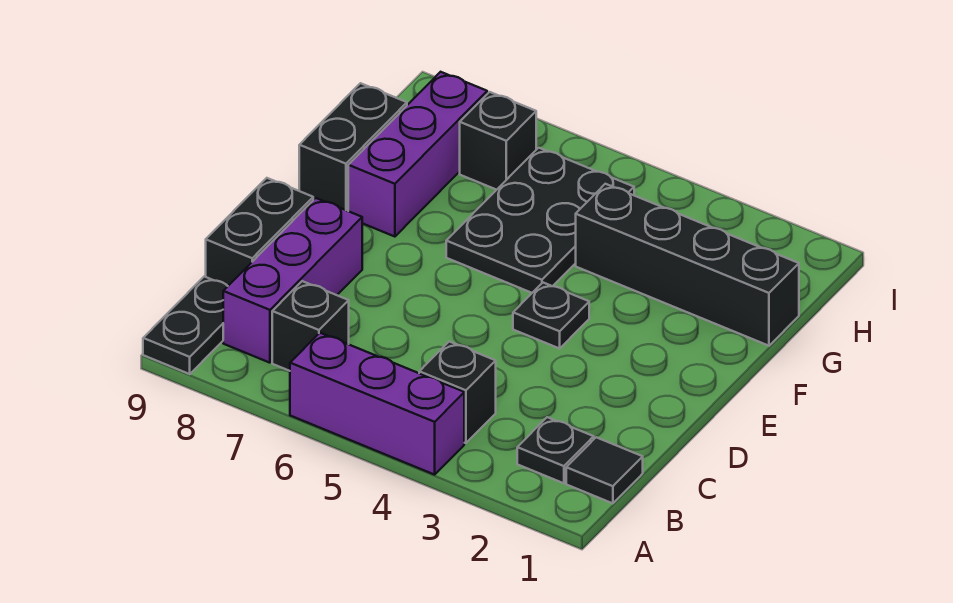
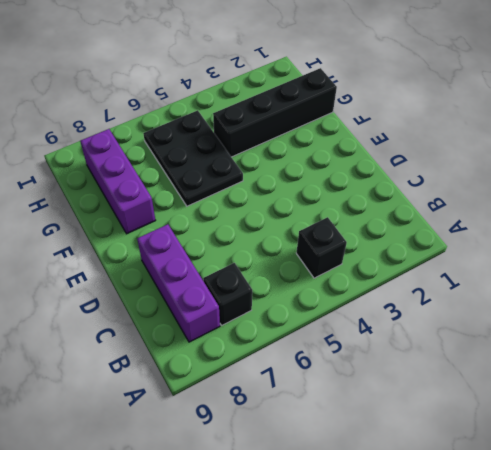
none -> purple brick A4:A6 level 1
none -> black plate A9:B9 level 1
none -> black tile B1 level 1

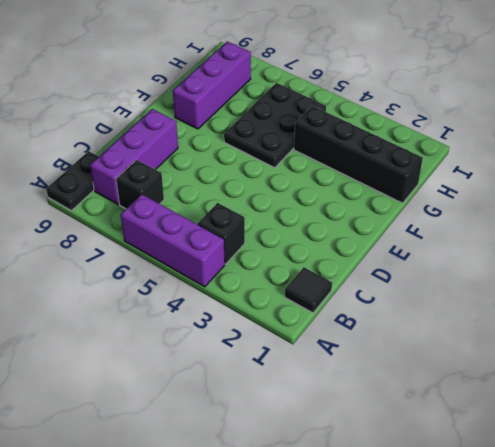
none -> black plate B2 level 1
none -> black brick C9:D9 level 1
none -> black plate E4 level 1

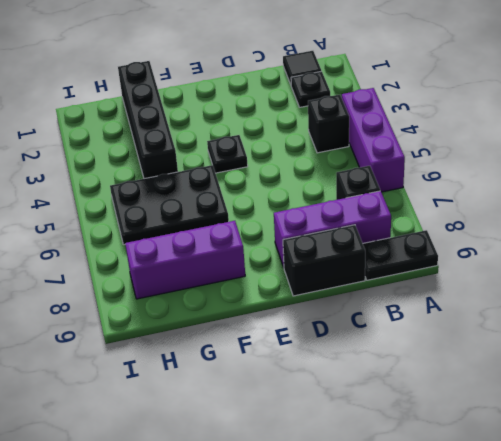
none -> black brick F9:G9 level 1
none -> black brick H7 level 1

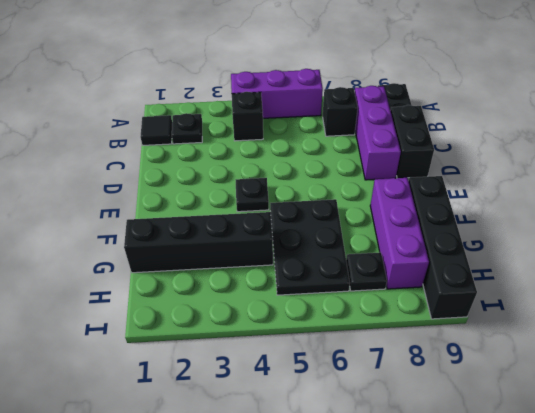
black brick F9:I9 level 1 -> black brick F9:G9 level 1
black plate H7 level 1 -> black brick H7 level 1

